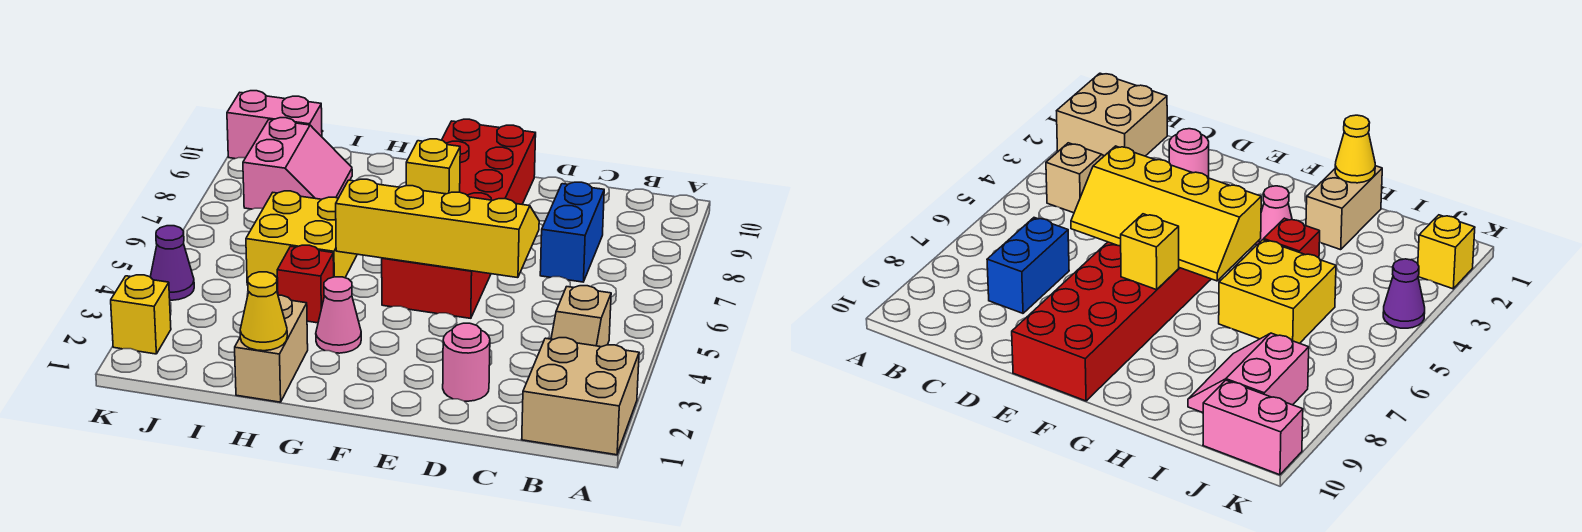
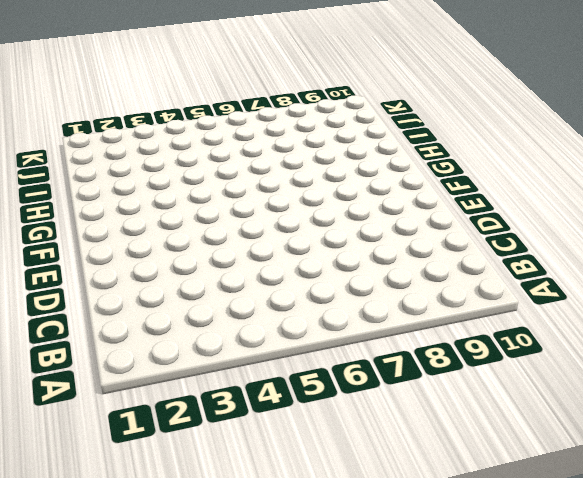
none -> tan brick A1:B2 level 1
none -> tan slope B3:B4 level 1 top 4
none -> blue brick C7:C8 level 1

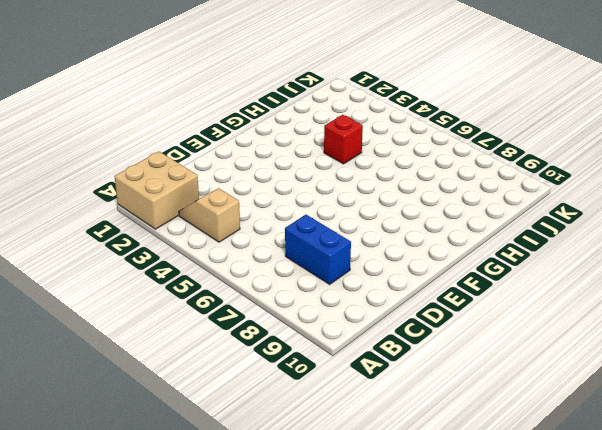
none -> pink round brick D2 level 1
none -> red brick E5:F10 level 1
none -> pink cone G3 level 1

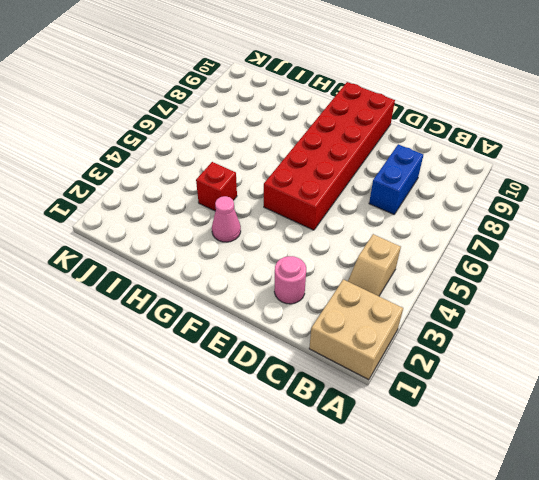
none -> tan brick H1:H2 level 1
none -> yellow brick H5:I6 level 1
none -> pink slope I8:J9 level 1 top J

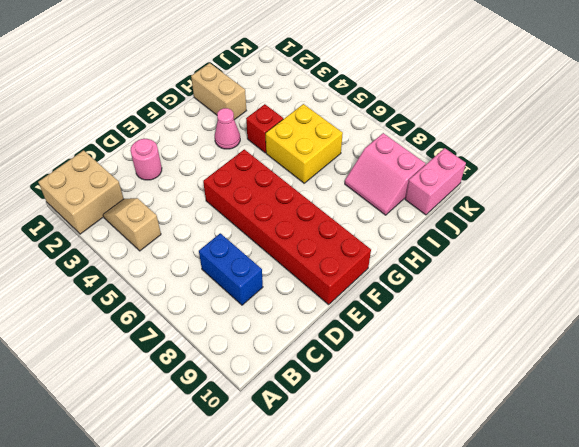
none -> yellow brick K2 level 1
none -> purple cone K4 level 1
none -> yellow slope D5:G6 level 2 top 5

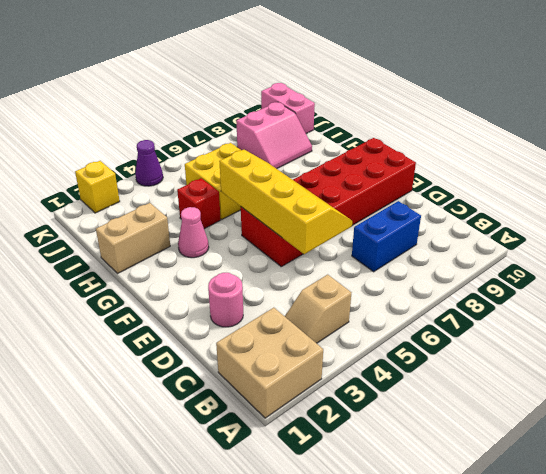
none -> yellow brick F7 level 2
none -> yellow cone H1 level 2

